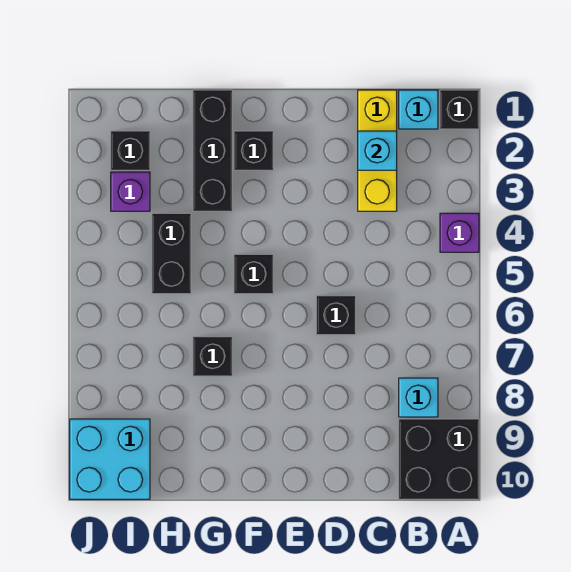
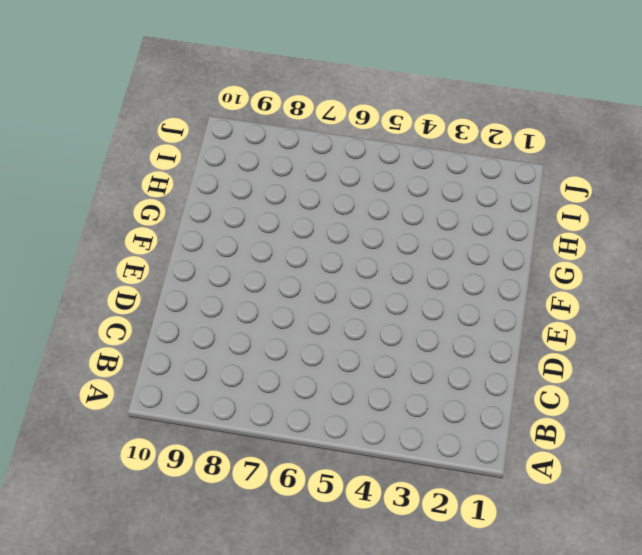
none -> black brick A1 level 1
none -> purple brick A4 level 1
none -> black brick A9:B10 level 1

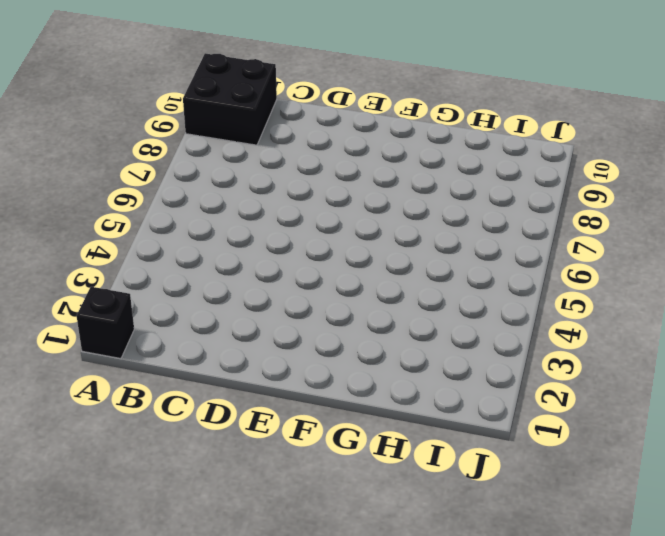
none -> purple brick A4 level 1
none -> cyan brick B1 level 1
none -> cyan brick B8 level 1

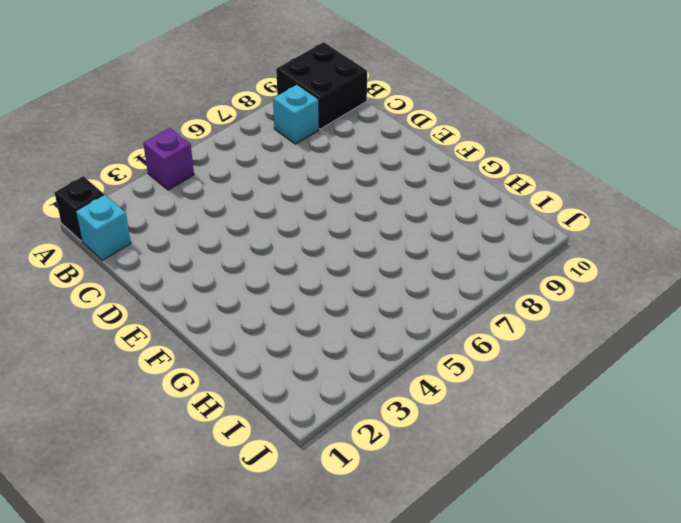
none -> yellow brick C1:C3 level 1
none -> black brick D6 level 1
none -> black brick F2 level 1

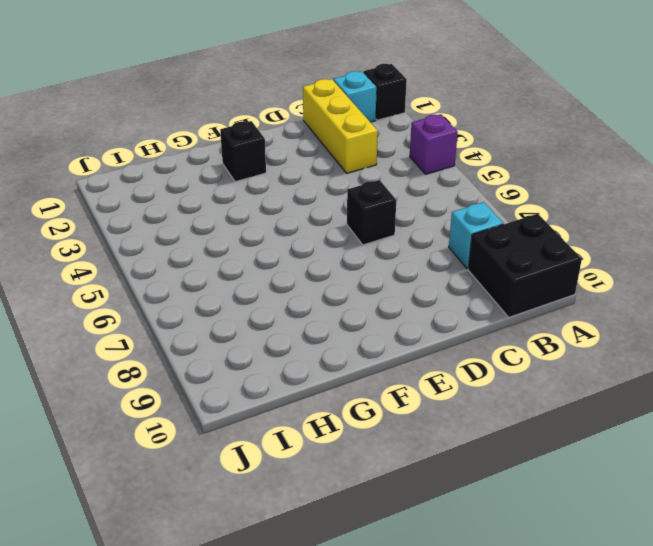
none -> black brick F5 level 1
none -> black brick G1:G3 level 1
none -> black brick G7 level 1

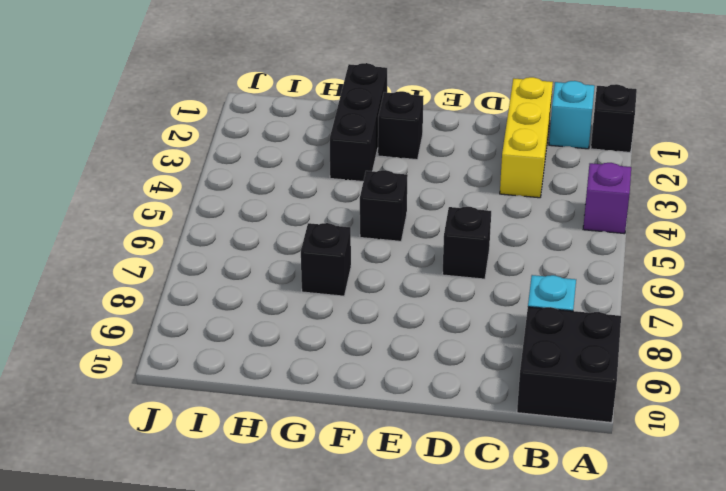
none -> black brick H4:H5 level 1
none -> black brick I2 level 1
none -> purple brick I3 level 1

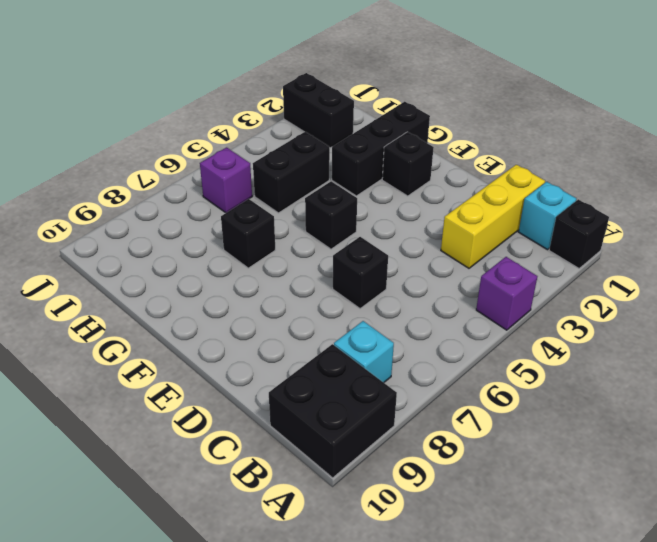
black brick I2:J2 level 1 -> black brick I2 level 1
purple brick I6 level 1 -> purple brick I3 level 1
none -> cyan brick I9:J10 level 1
none -> cyan brick C2 level 2

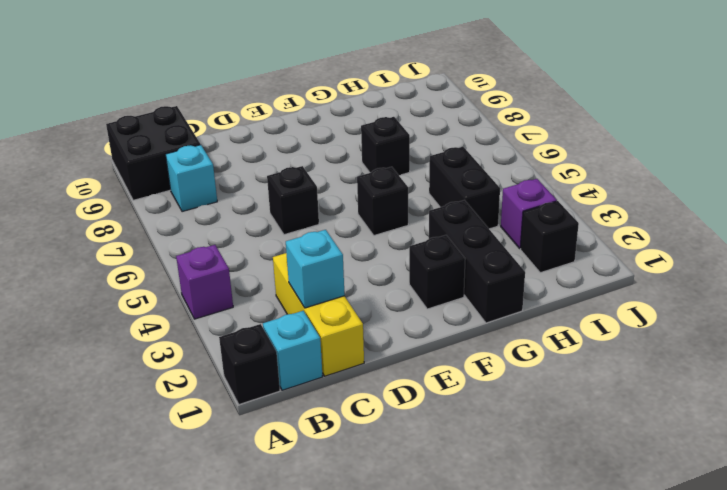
none -> cyan brick I9:J10 level 1

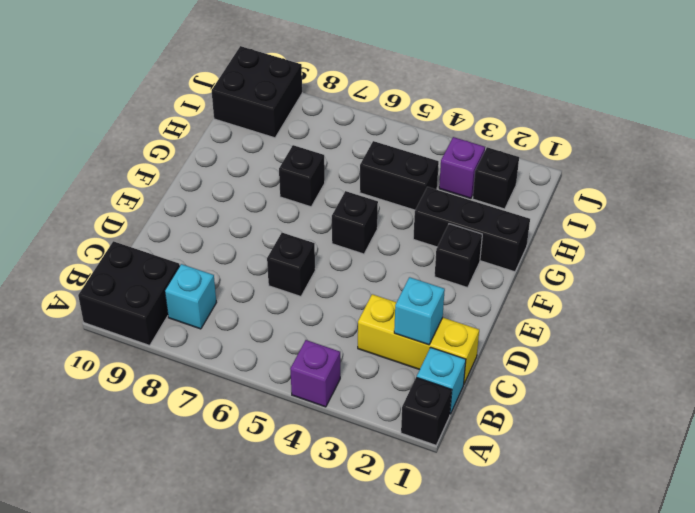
black brick I9:J10 level 1 -> cyan brick I9:J10 level 1

